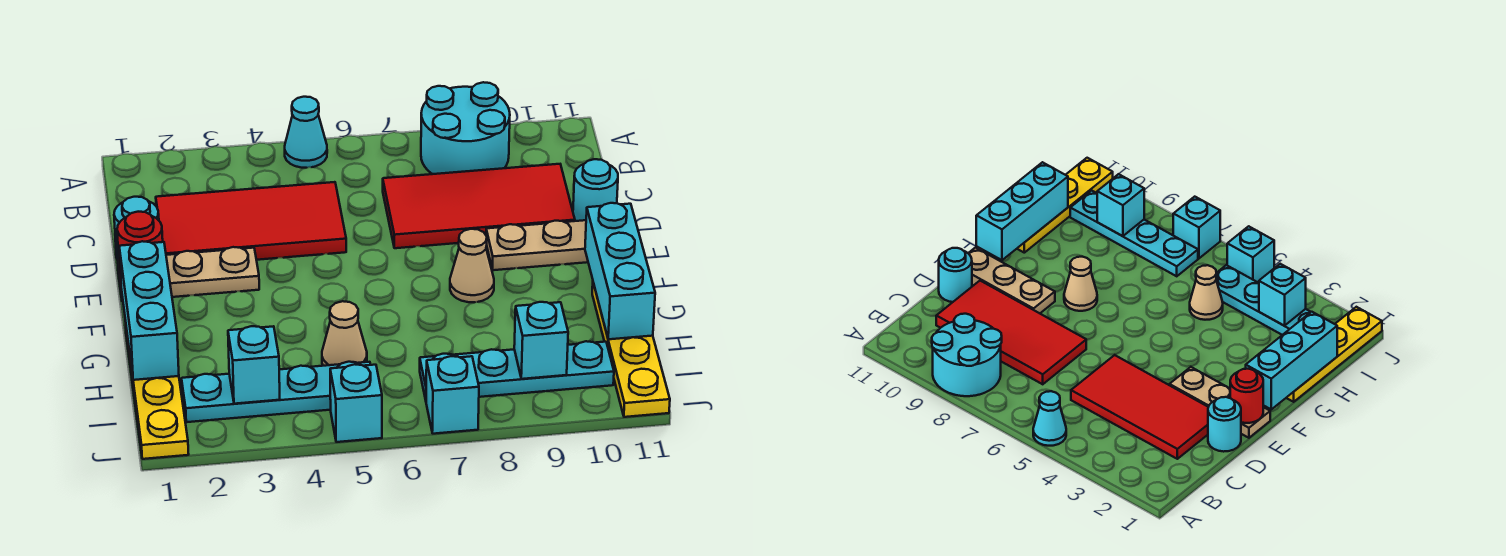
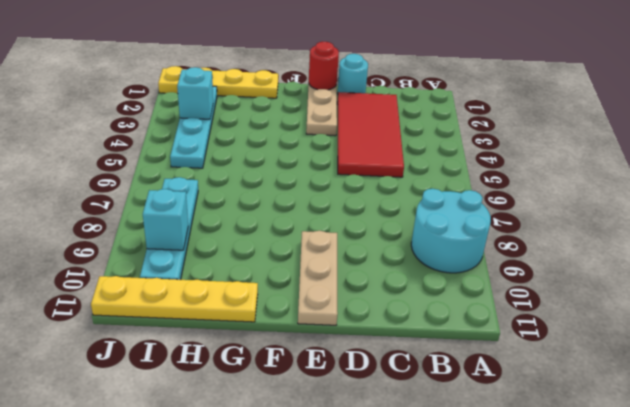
none -> cyan cone A5 level 1
none -> red tile C7:D10 level 1
none -> cyan round brick D11 level 1

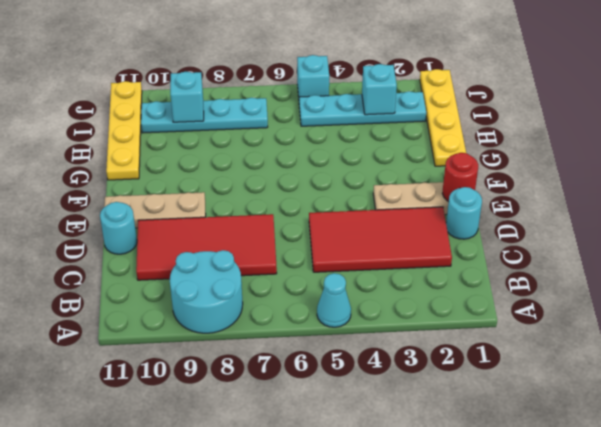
none -> tan cone F8 level 1
none -> tan cone H5 level 1
none -> cyan brick J7 level 1

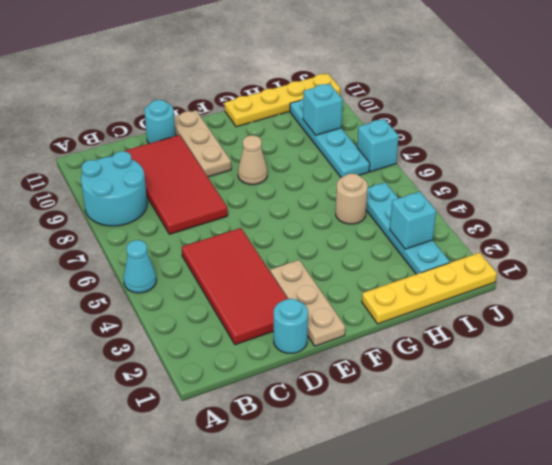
tan round brick H5 level 1 -> tan cone H5 level 1
none -> cyan brick J5 level 1
none -> red round brick E1 level 2
none -> cyan brick F1:H1 level 2

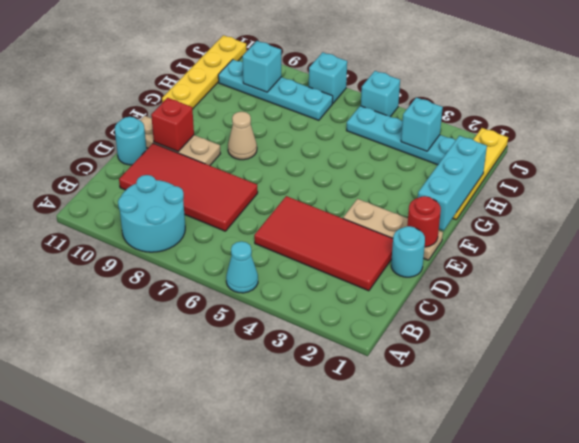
red brick E10 level 2 -> none
none -> tan cone H5 level 1
none -> cyan brick F11:H11 level 2

